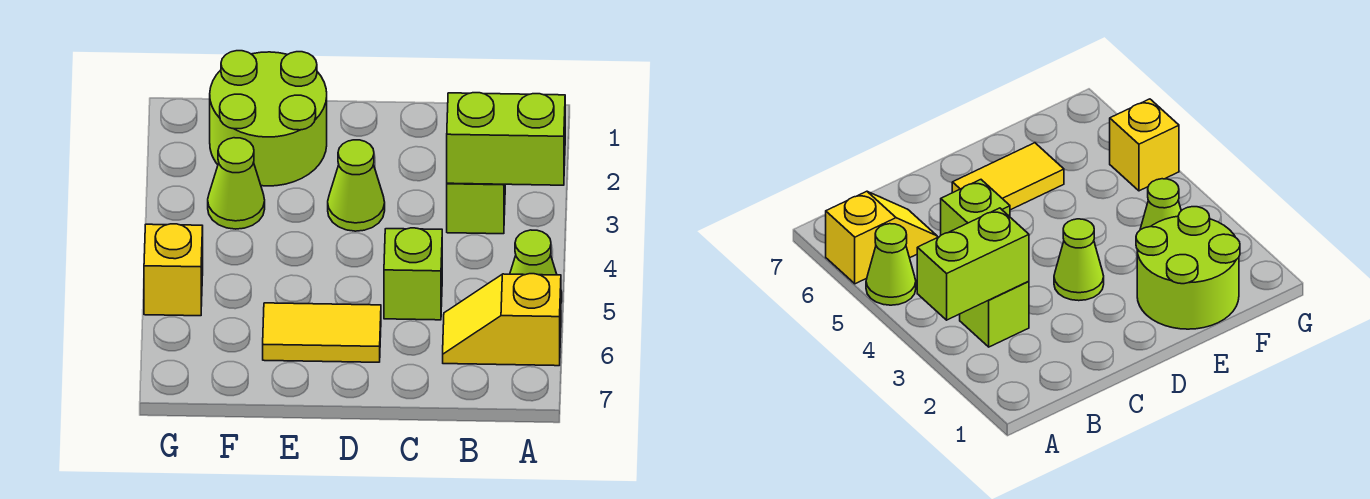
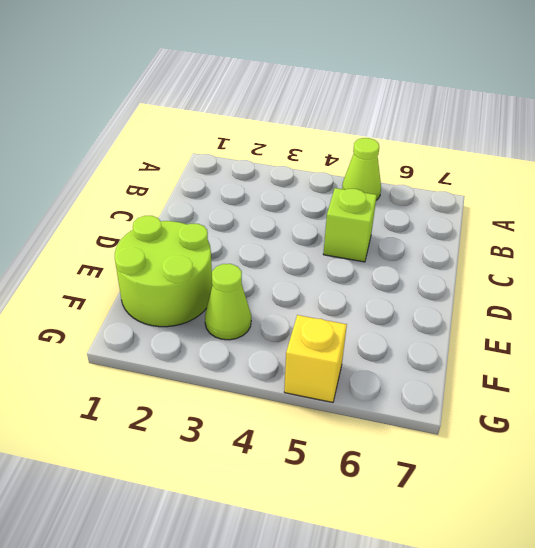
none -> yellow slope A6:B6 level 1 top A
none -> lime brick B3 level 1

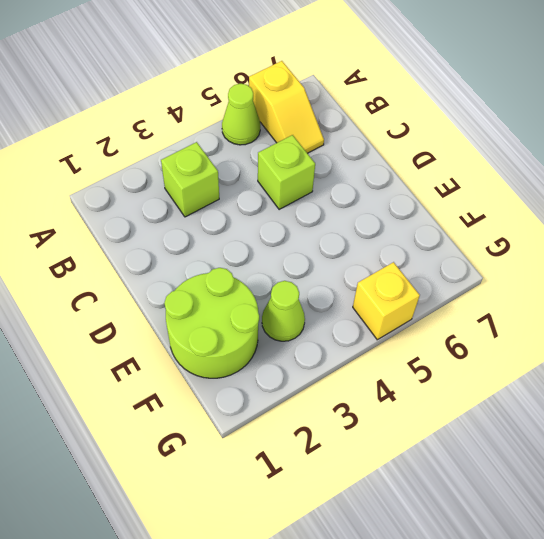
none -> lime cone D3 level 1
none -> yellow tile D6:E6 level 1

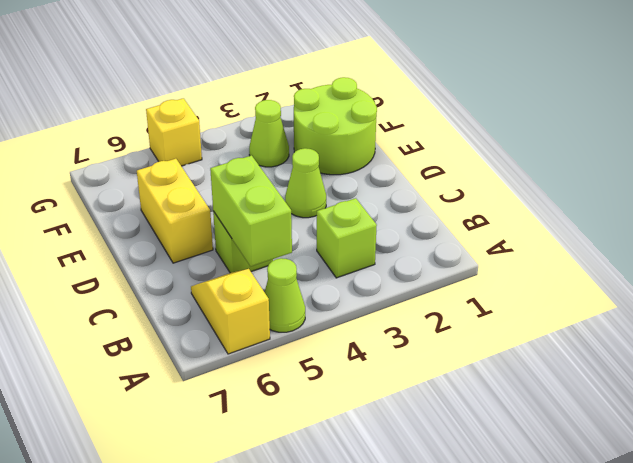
lime brick B5:C5 level 2 -> lime brick A3:B3 level 2
yellow brick D6:E6 level 1 -> yellow tile D6:E6 level 1

